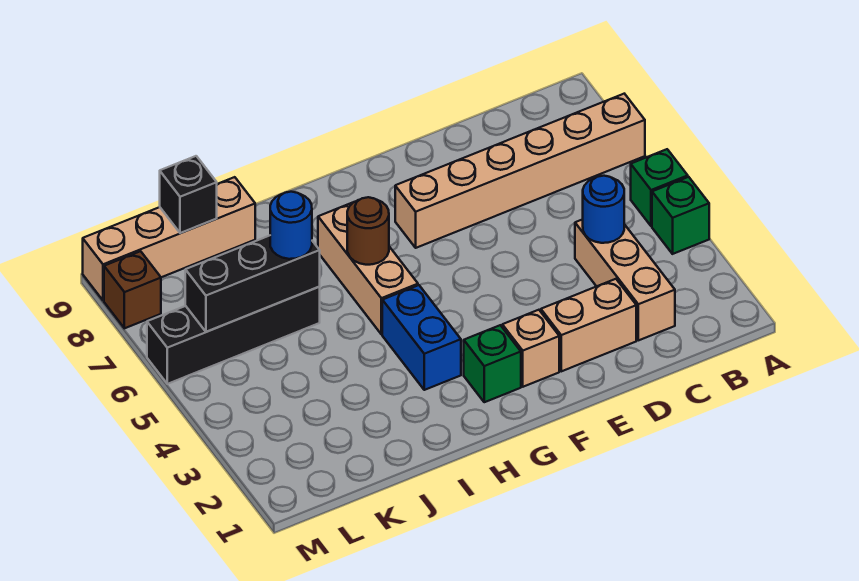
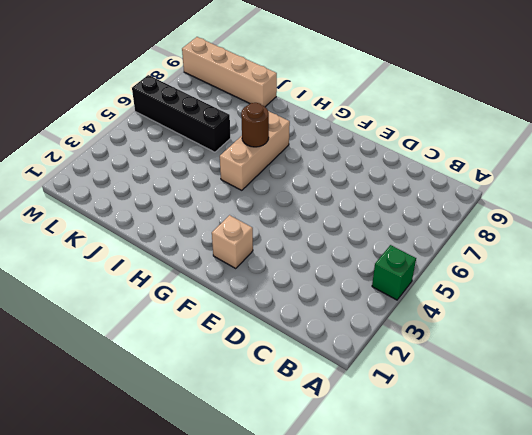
none -> green brick A5 level 1
none -> tan brick A7:F7 level 1
none -> tan brick C2:C4 level 1

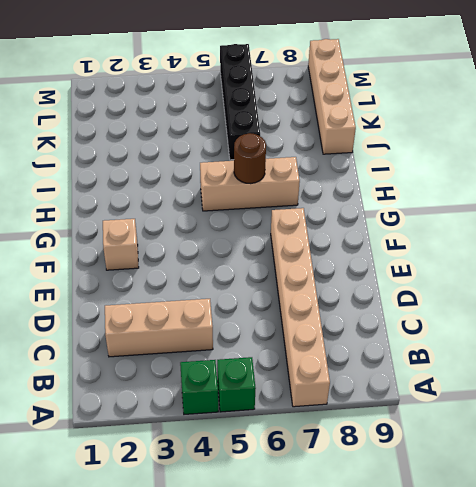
none -> tan brick D2:E2 level 1
none -> green brick G2 level 1
none -> blue brick H3:H4 level 1

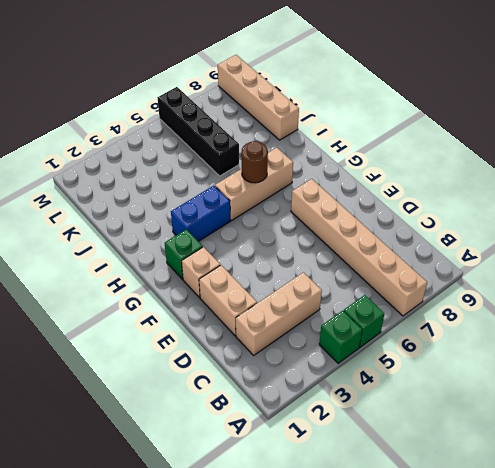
none -> brown brick M8 level 1
none -> blue round brick C4 level 2
none -> black brick J6:L6 level 2

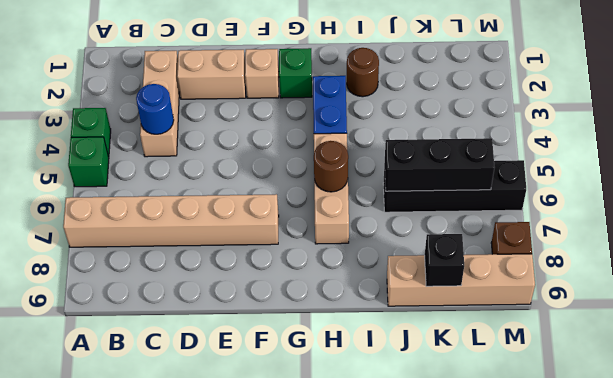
brown round brick I2 level 1 -> none
none -> blue round brick J6 level 3

